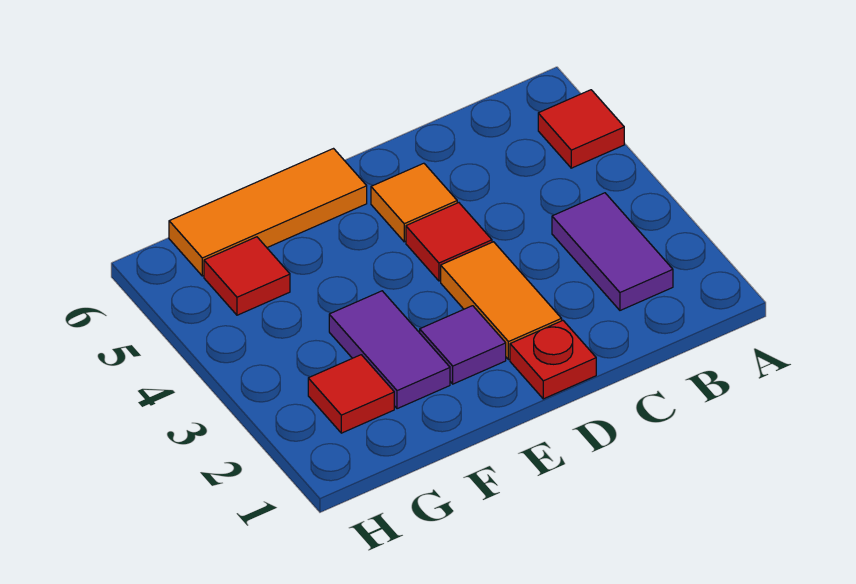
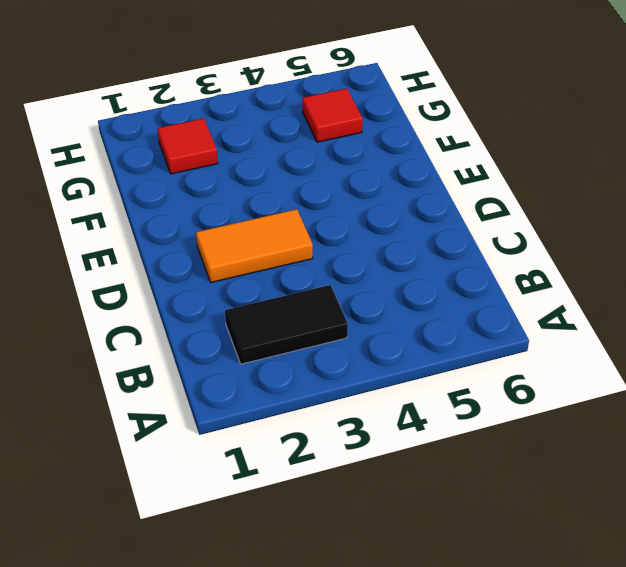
black tile B2:B3 level 1 -> purple tile B2:B3 level 1
none -> red tile A5 level 1
none -> red plate D1 level 1

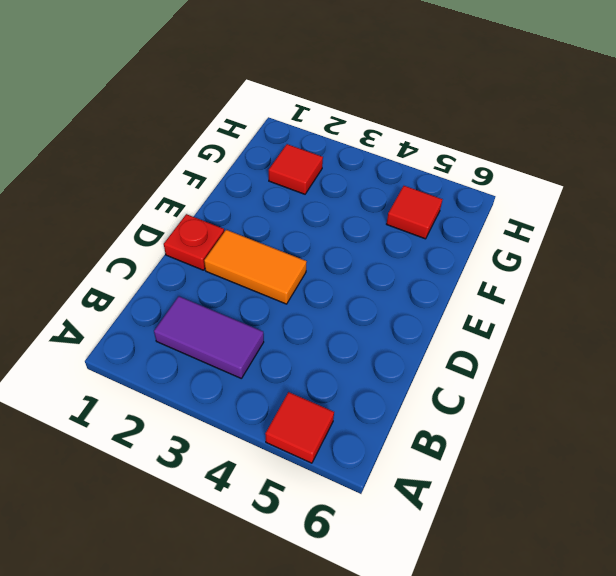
none -> red tile D4 level 1
none -> orange tile D5 level 1

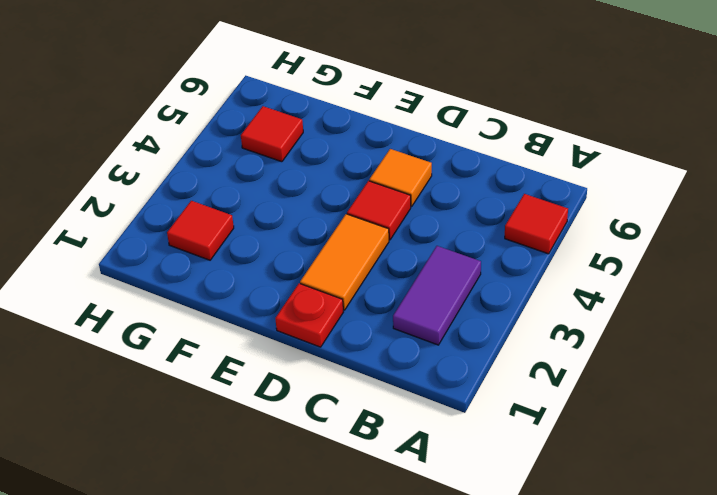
none -> purple tile E2 level 1
none -> orange tile E6:G6 level 1

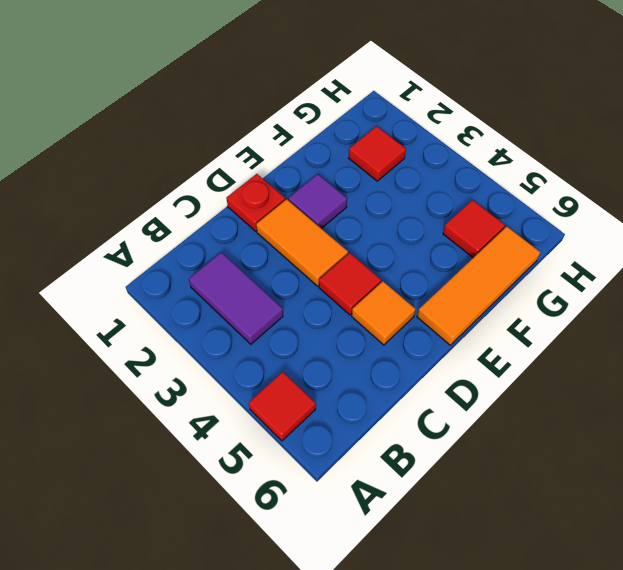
none -> purple tile F2:F3 level 1

